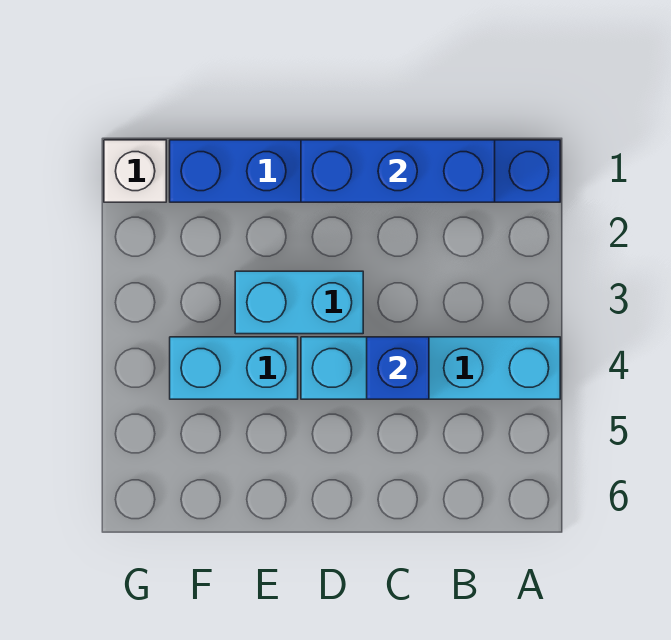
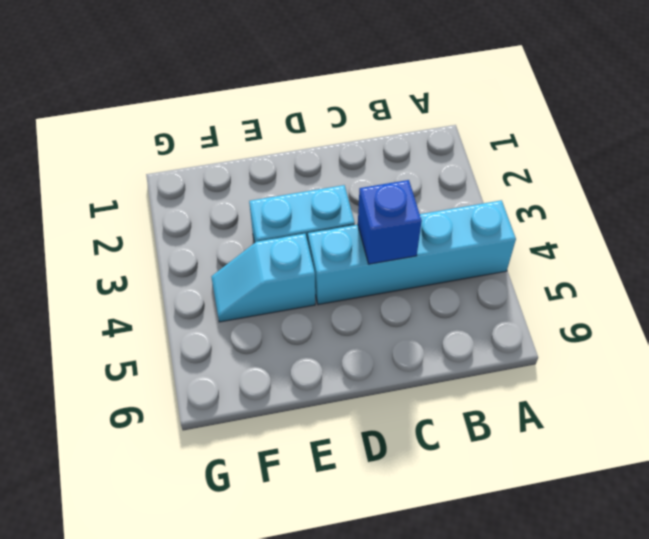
cyan slope E4:F4 level 1 top E -> cyan brick E4:F4 level 1
none -> blue brick A1:F1 level 1
none -> white brick G1 level 1

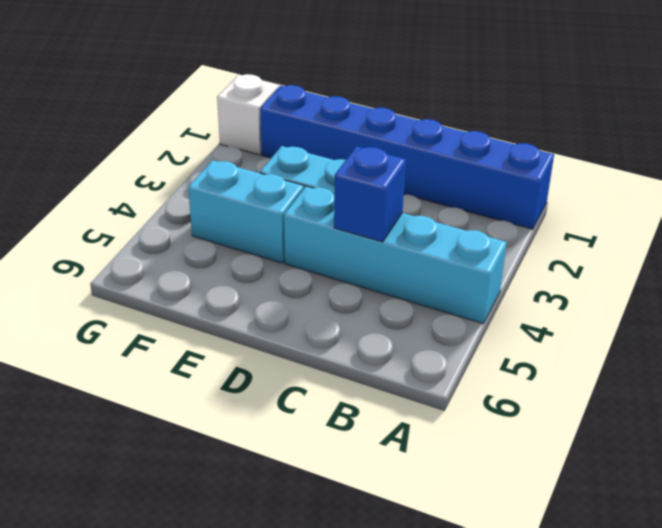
none -> blue brick B1:D1 level 2

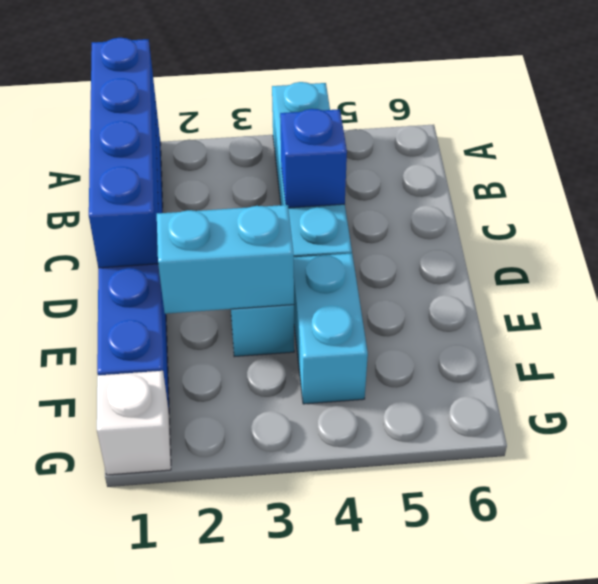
blue brick A1:D1 level 2 -> blue brick B1:D1 level 2
cyan brick E2:E3 level 2 -> none

